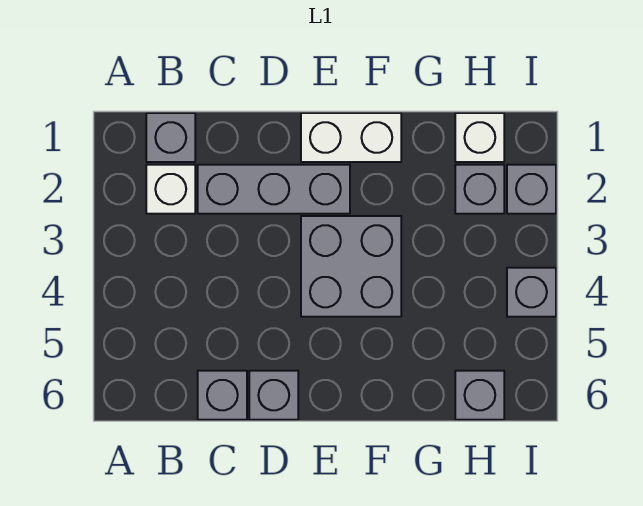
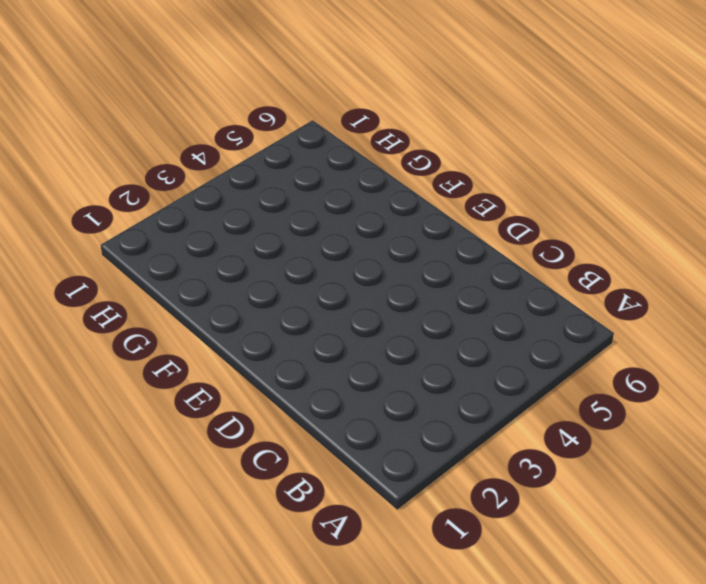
none -> grey brick B1 level 1
none -> white brick B2 level 1
none -> grey brick C2:E2 level 1

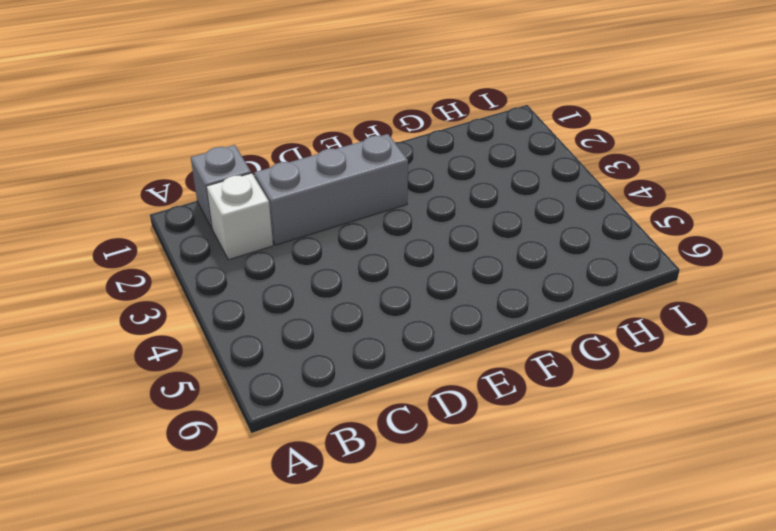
none -> grey brick C6 level 1
none -> grey brick D6 level 1
none -> white brick E1:F1 level 1

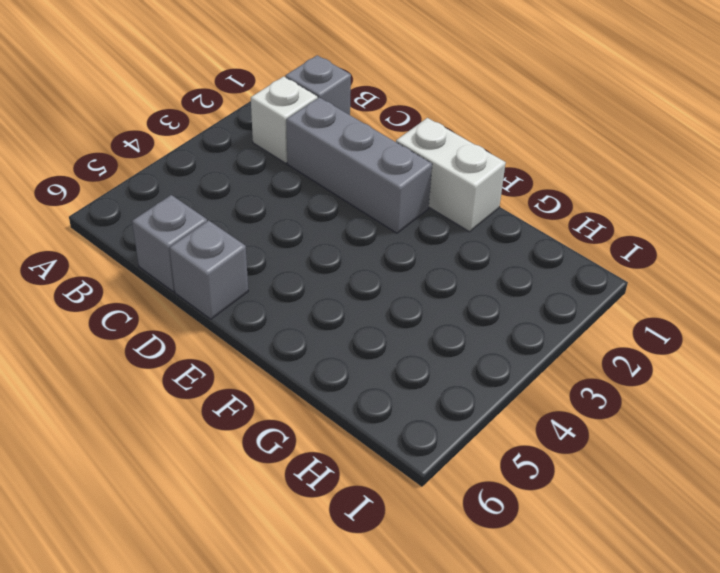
none -> grey brick E3:F4 level 1
none -> white brick H1 level 1
none -> grey brick H2 level 1

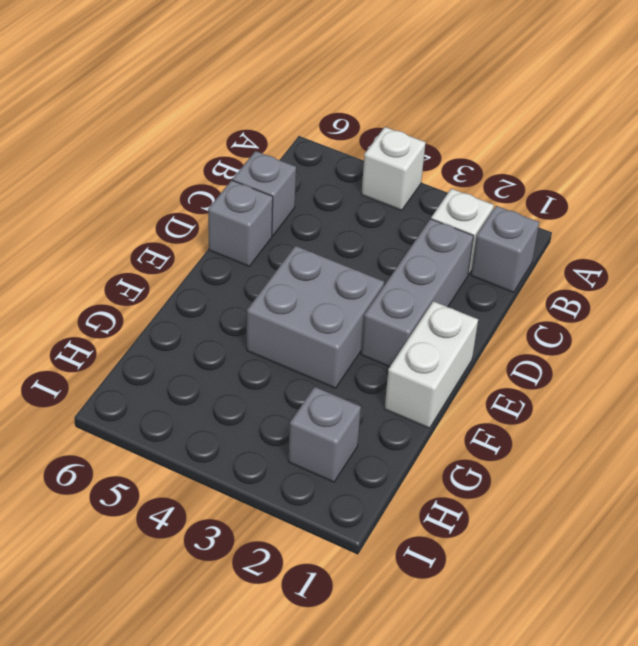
white brick A4 level 1 -> white brick H1 level 1
none -> grey brick H6 level 1
none -> grey brick I2 level 1
none -> grey brick I4 level 1

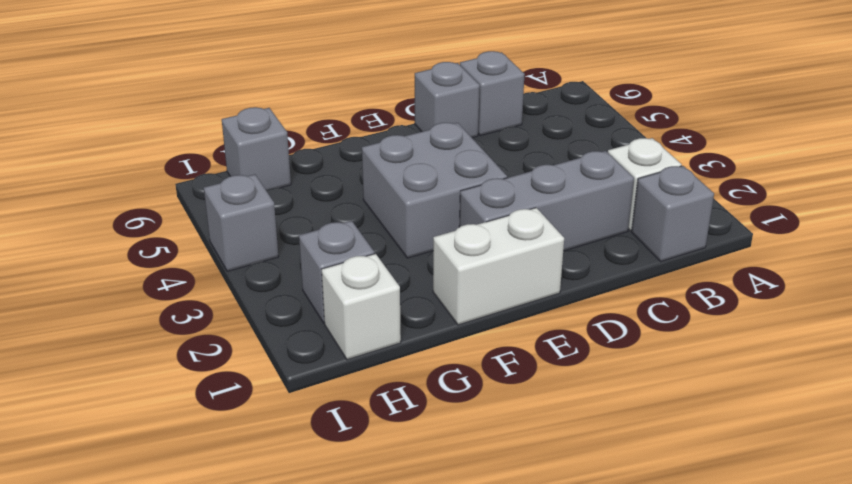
none -> grey brick I2 level 1

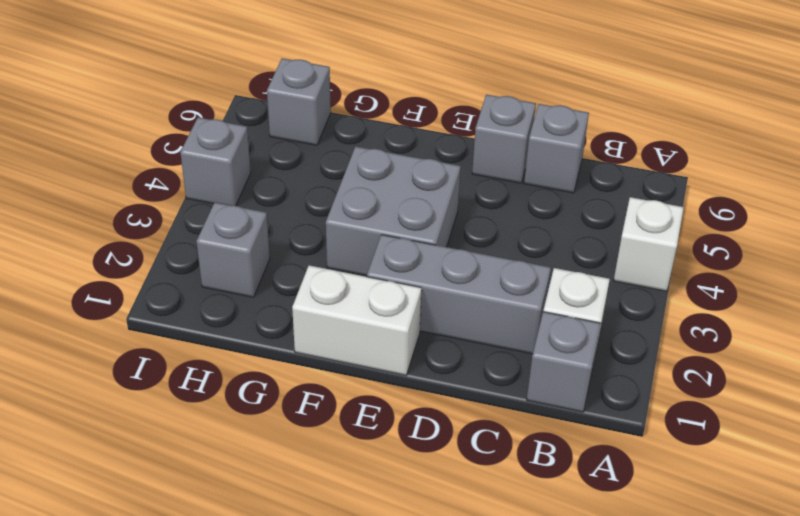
white brick A4 level 1 -> white brick H1 level 1
none -> grey brick I2 level 1

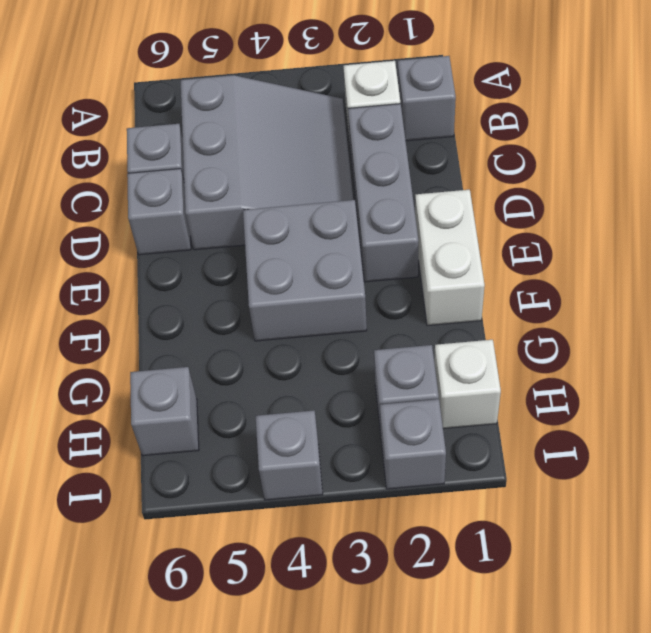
grey slope B3:D5 level 1 top 5 -> none

